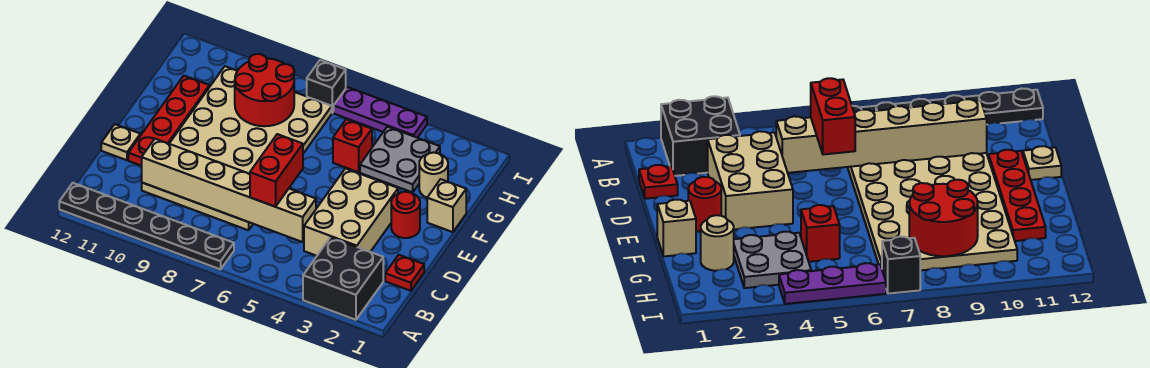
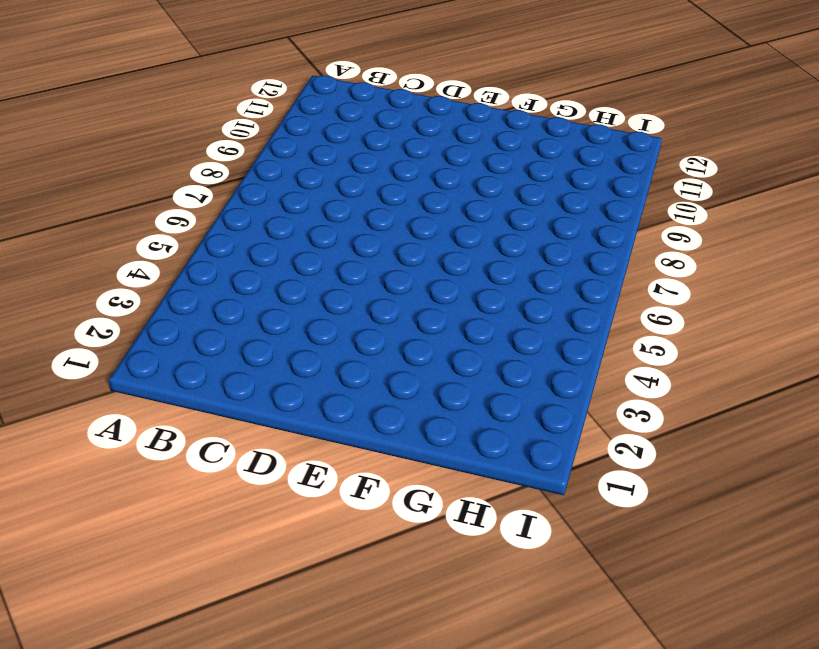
none -> black brick A2:B3 level 1
none -> black plate A7:A12 level 1
none -> red plate C1 level 1

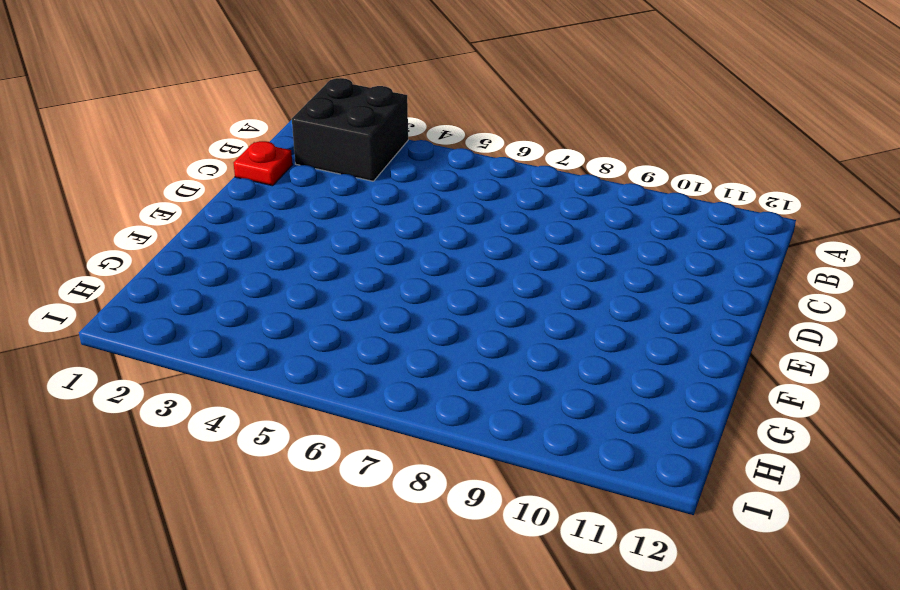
none -> black plate A7:A12 level 1
none -> tan brick C3:E4 level 1
none -> tan plate C7:H10 level 1

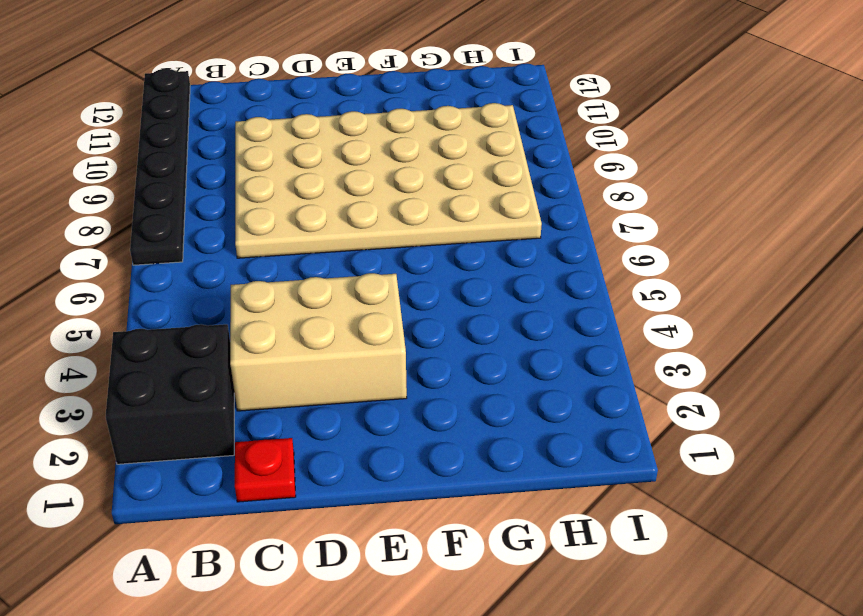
none -> red plate D11:G11 level 1
none -> tan plate D12 level 1
none -> red round brick E2 level 1

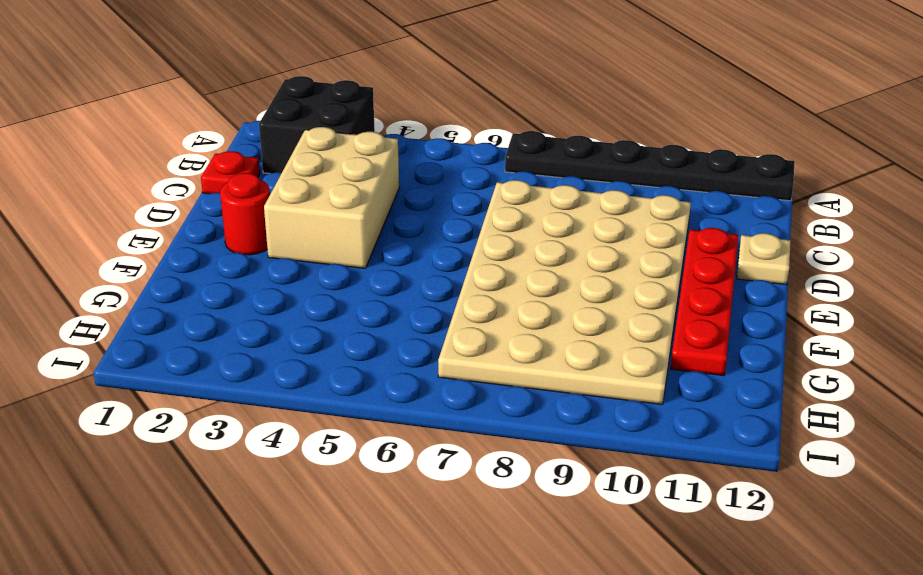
none -> tan brick F1 level 1
none -> tan round brick G2 level 1
none -> grey plate G3:H4 level 1

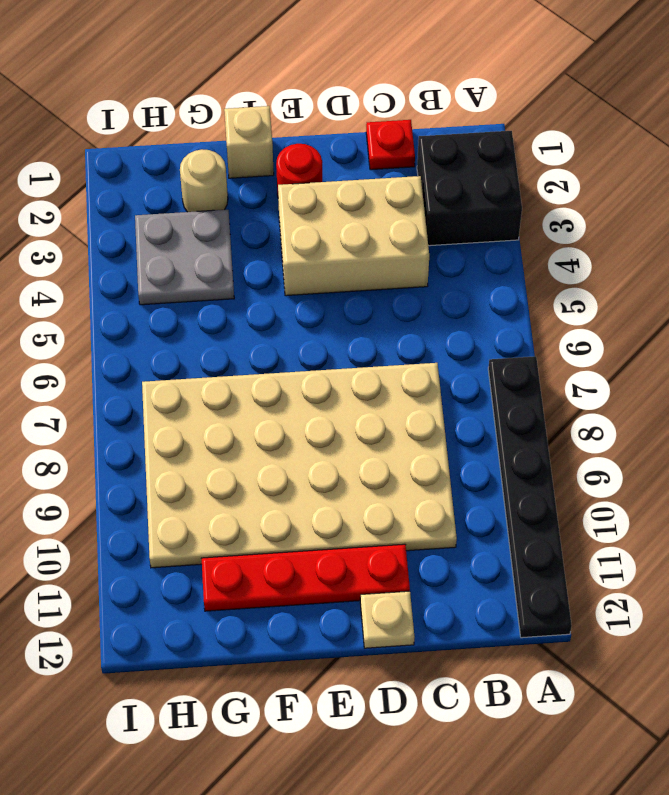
none -> red brick G5 level 1
none -> purple plate I4:I6 level 1
none -> black brick I7 level 1

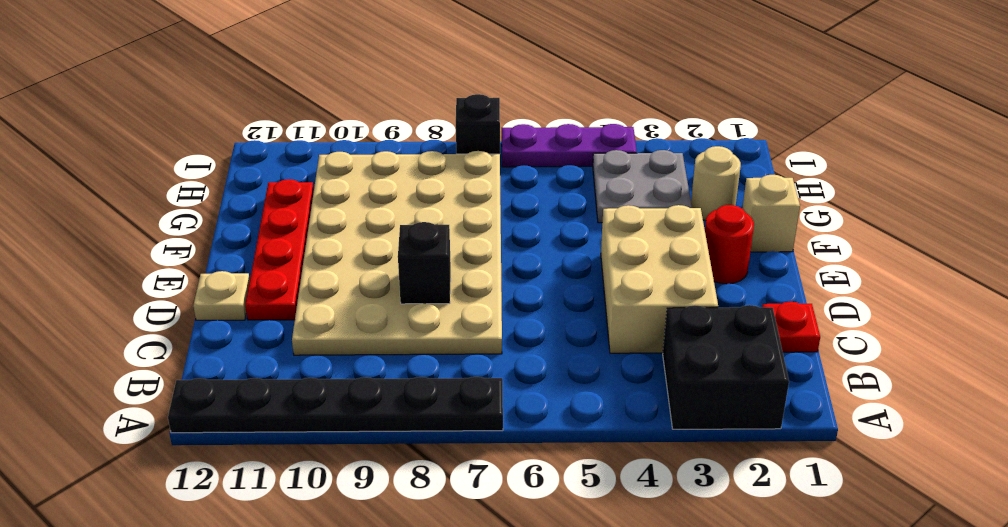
black brick D8 level 2 -> none
none -> red brick G5 level 1
none -> tan brick C5:C10 level 2
none -> red round brick G8:H9 level 2

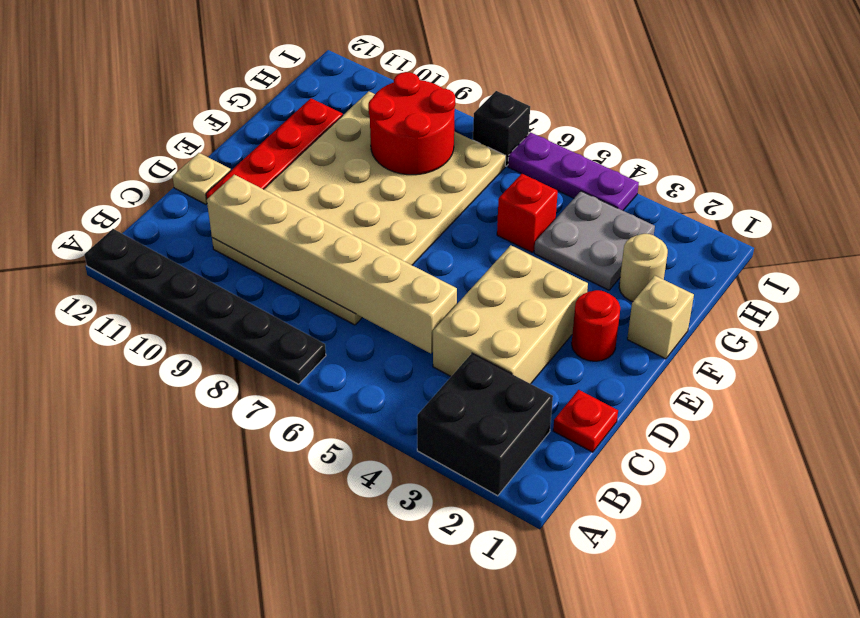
none -> red brick C6:D6 level 3

